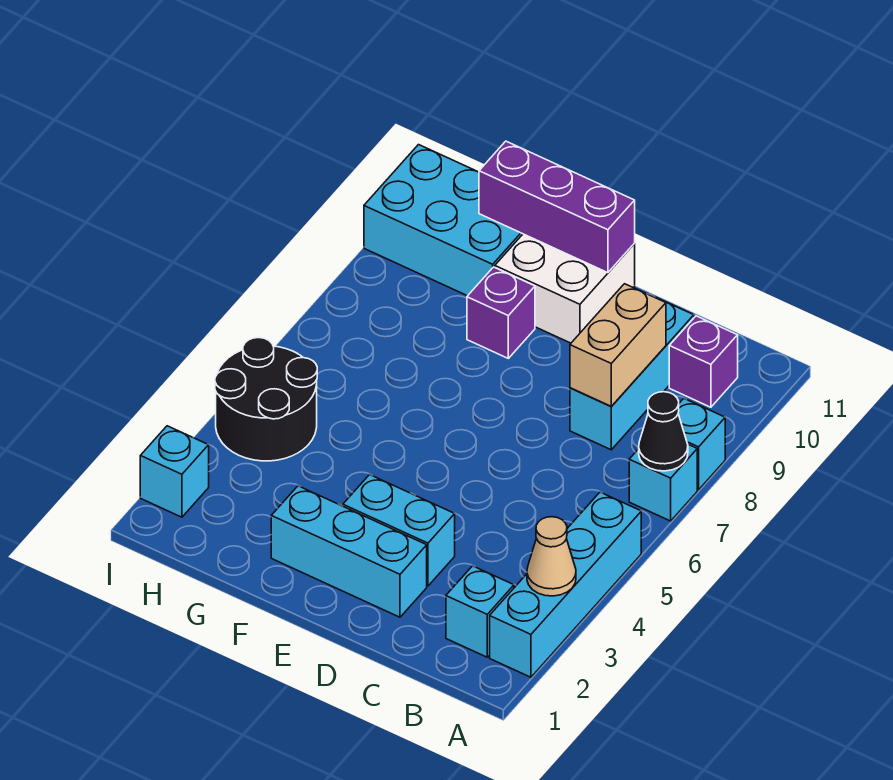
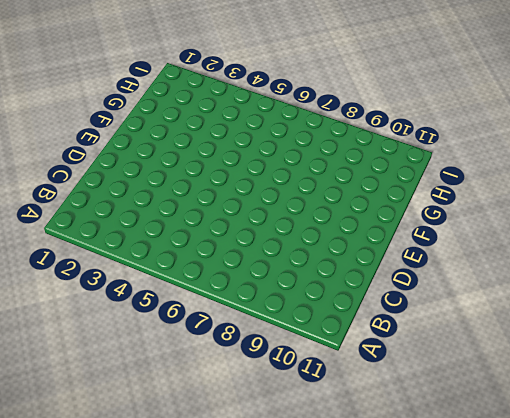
none -> cyan brick A2:A5 level 1
none -> cyan brick A7 level 1
none -> cyan brick A8 level 1

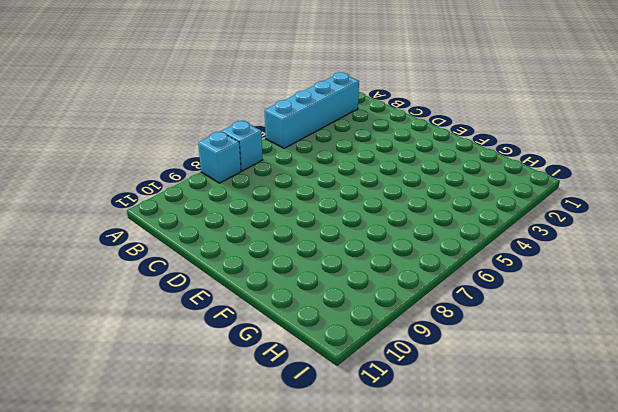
none -> cyan brick B2 level 1
none -> purple brick B10 level 1
none -> cyan brick C8:C10 level 1

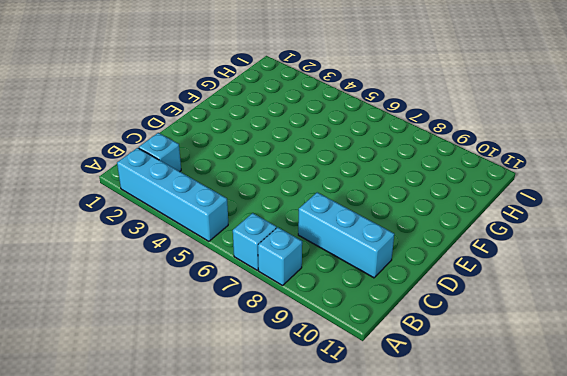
none -> purple brick B10 level 1
none -> cyan brick D2:F2 level 1
none -> cyan brick D3:E3 level 1

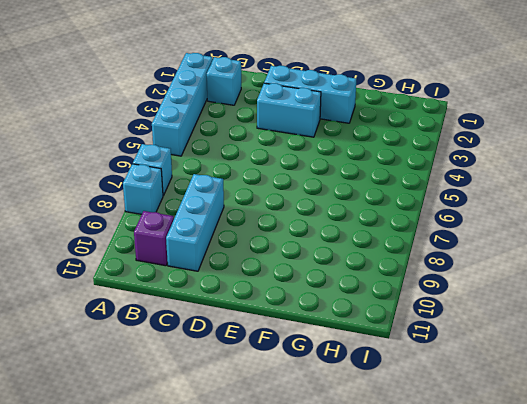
none -> white brick E10:F11 level 1
none -> purple brick F9 level 1
none -> cyan brick G10:I11 level 1

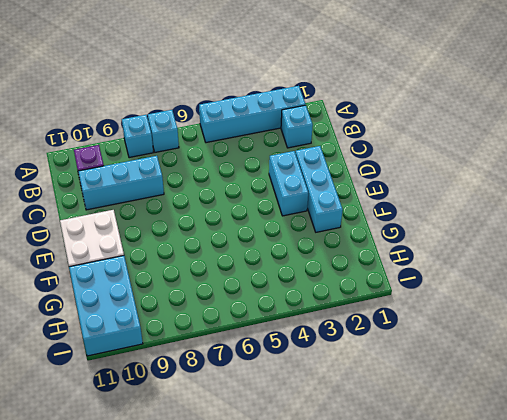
none -> purple brick F9 level 1
none -> black round brick H4:I5 level 1
none -> cyan brick I2 level 1

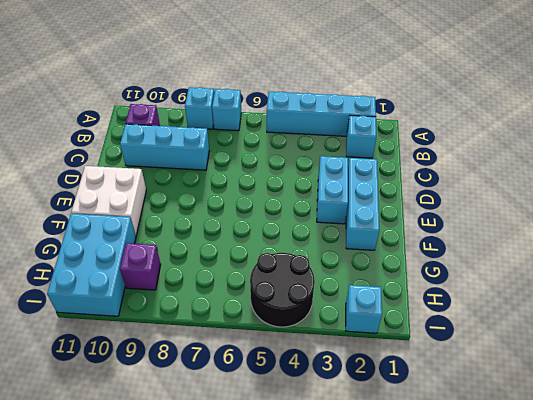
purple brick H9 level 1 -> purple brick F9 level 1
none -> tan cone A3 level 2
none -> black cone A7 level 2
none -> tan brick C8:C9 level 2

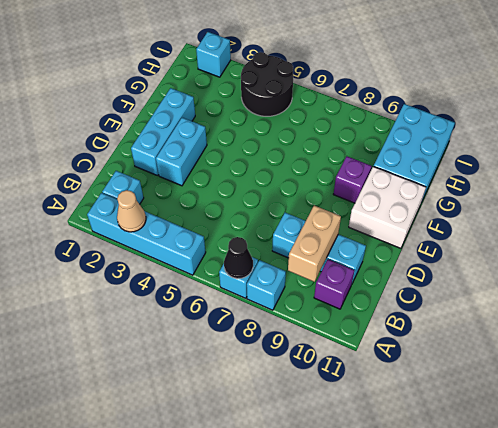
tan brick B9:C9 level 2 -> tan brick C8:C9 level 2
none -> purple brick E11:G11 level 2

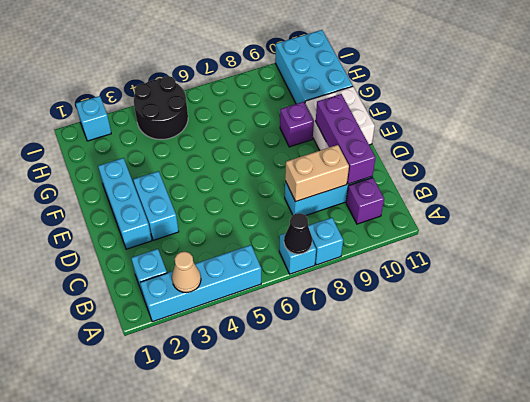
purple brick C10:E10 level 2 -> purple brick E11:G11 level 2

